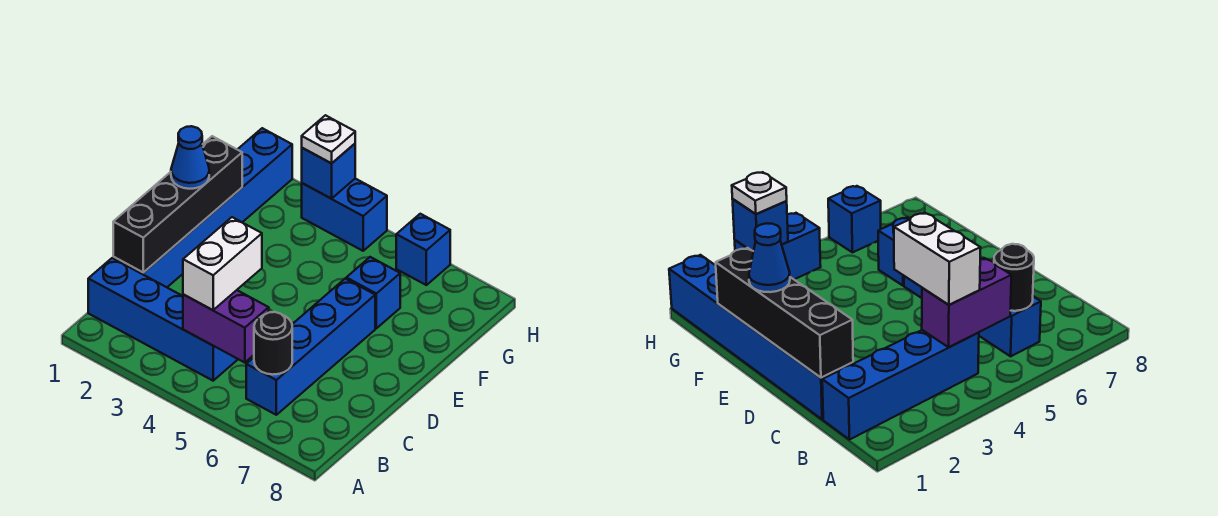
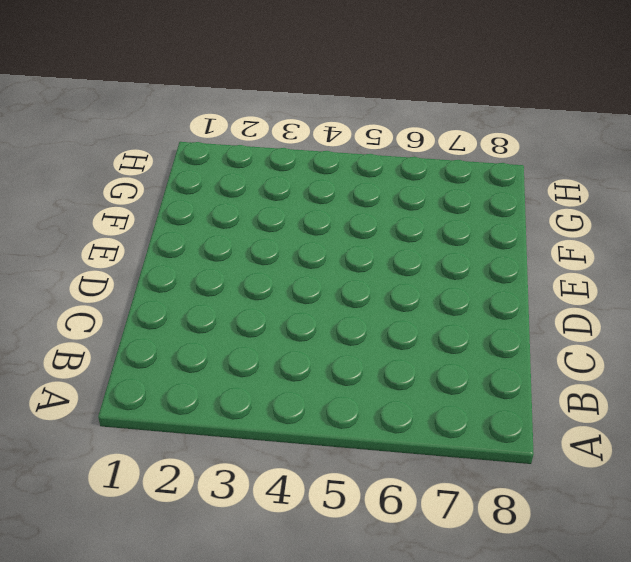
none -> blue brick B1:B4 level 1
none -> blue brick B6:E6 level 1
none -> blue brick C1:H1 level 1

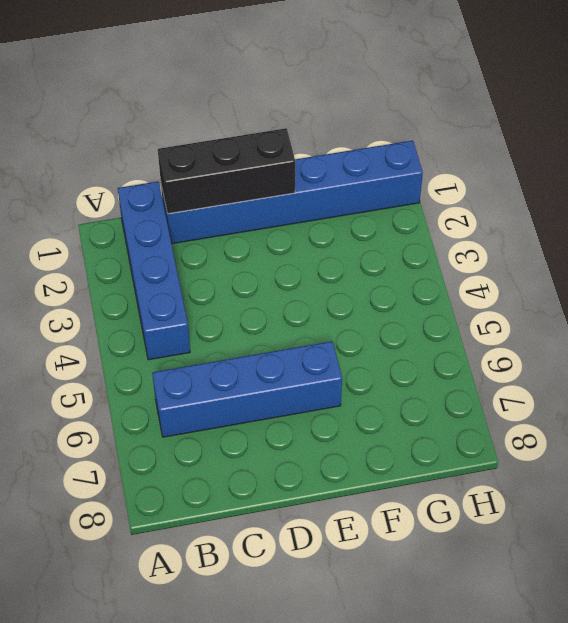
black brick C1:E1 level 2 -> black brick C1:F1 level 2
none -> blue brick F6 level 1
none -> blue brick H3:H4 level 1
none -> blue brick H6 level 1

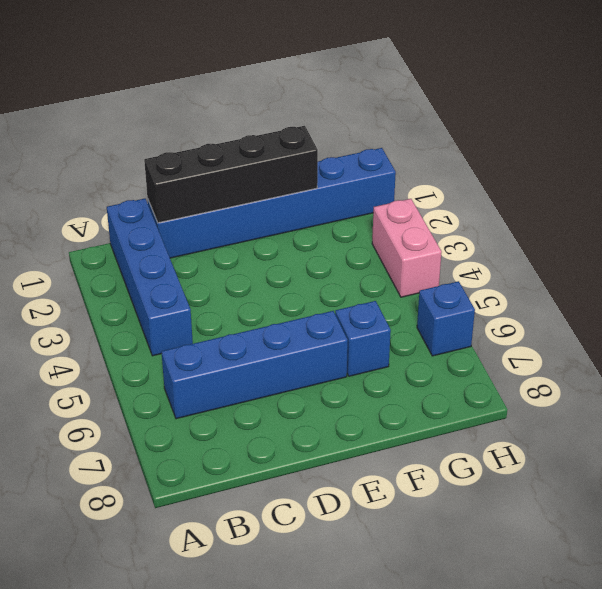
pink brick H3:H4 level 1 -> blue brick H3:H4 level 1
none -> purple brick B4:B5 level 2
none -> black round brick B6 level 2
none -> blue brick H3 level 2

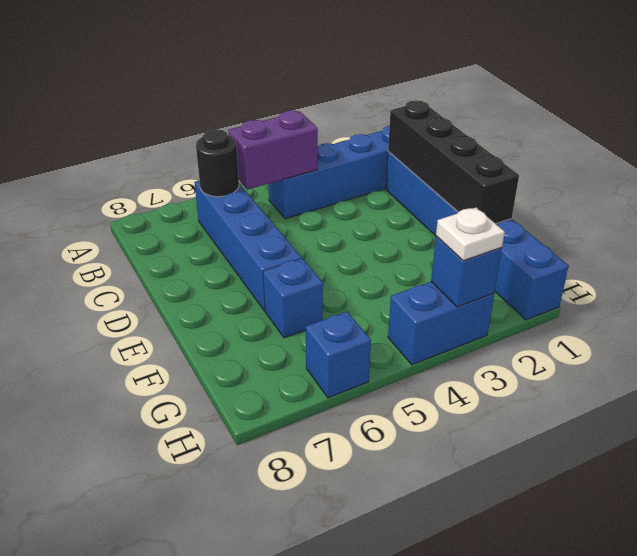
none -> white brick B4:C4 level 3
none -> blue cone E1 level 3

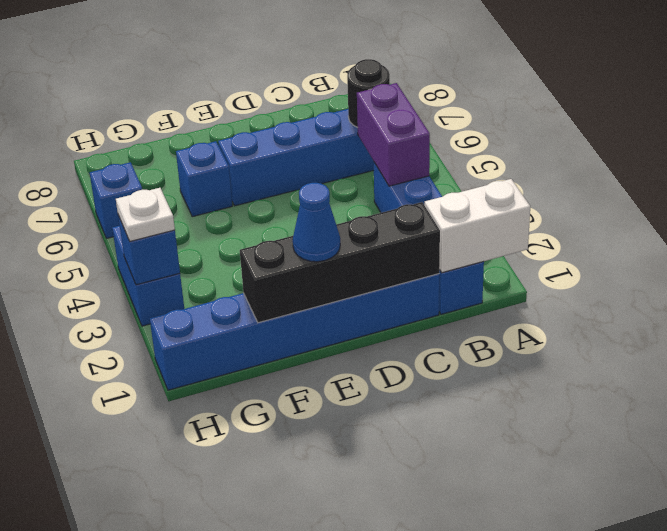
white brick A1:B1 level 2 -> white brick B4:C4 level 3

